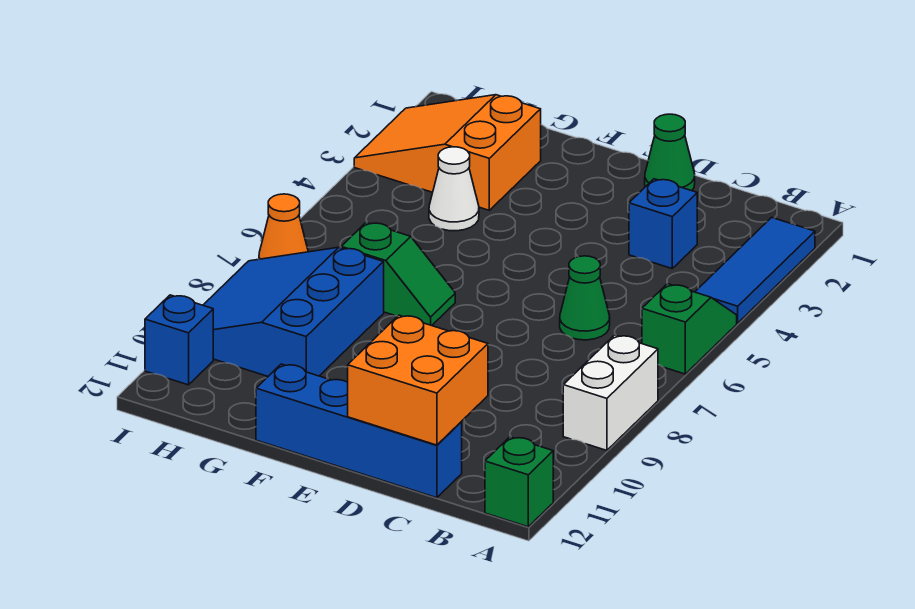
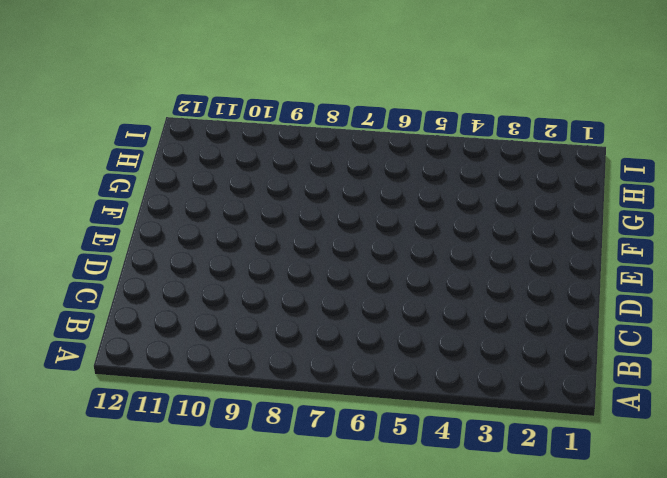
none -> blue tile A2:A4 level 1
none -> green slope A5:A6 level 1 top 6
none -> white brick A8:A9 level 1

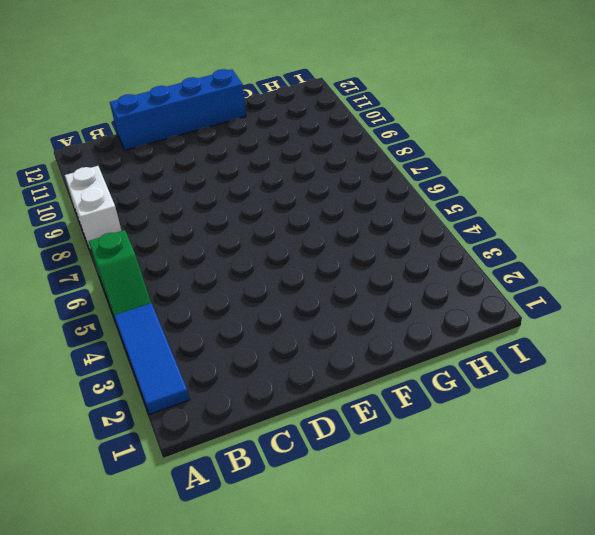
none -> green brick A12 level 1
none -> blue brick C3 level 1
none -> green cone C6 level 1

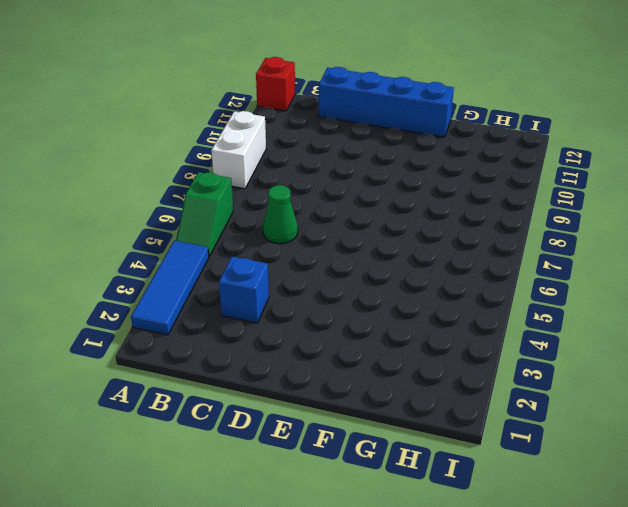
red brick A12 level 1 -> green brick A12 level 1
none -> green cone D1 level 1
none -> green slope F7:G7 level 1 top G
none -> orange slope G2:I3 level 1 top G

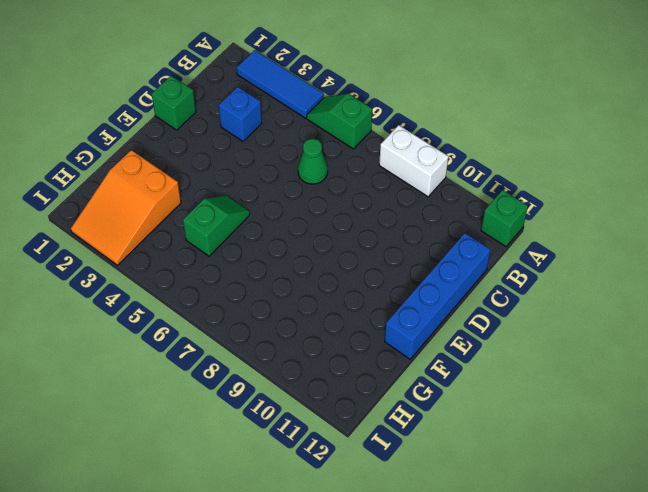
green brick D1 level 1 -> green cone D1 level 1
green slope F5:G5 level 1 top G -> green slope F7:G7 level 1 top G
none -> white cone G4 level 1
none -> blue slope G8:I10 level 1 top G
none -> orange cone I7 level 1

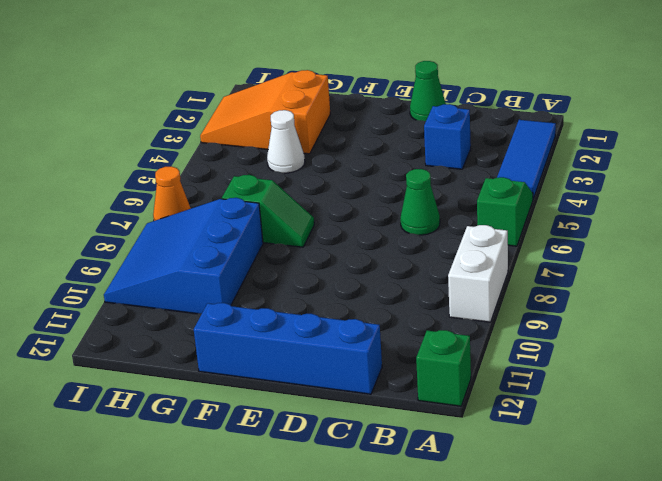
none -> blue brick I11 level 1
none -> orange brick C11:D12 level 2

